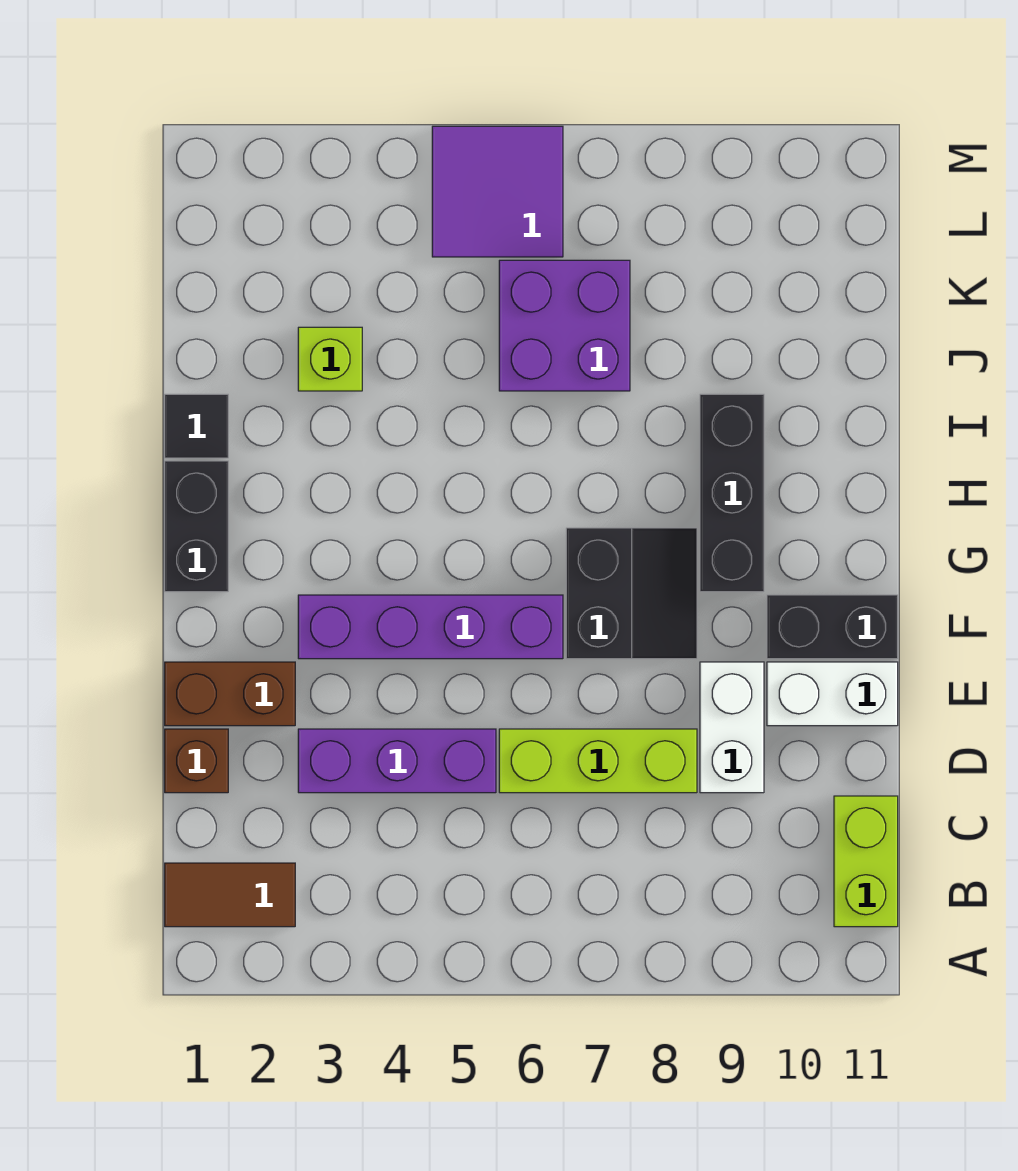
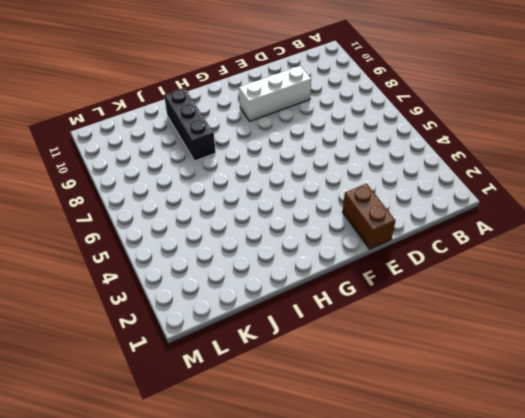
white brick D9:F9 level 1 -> white brick D9:E9 level 1
black brick I8:I10 level 1 -> black brick G9:I9 level 1
none -> brown tile B1:B2 level 1
none -> lime brick B11:C11 level 1
none -> brown brick D1 level 1

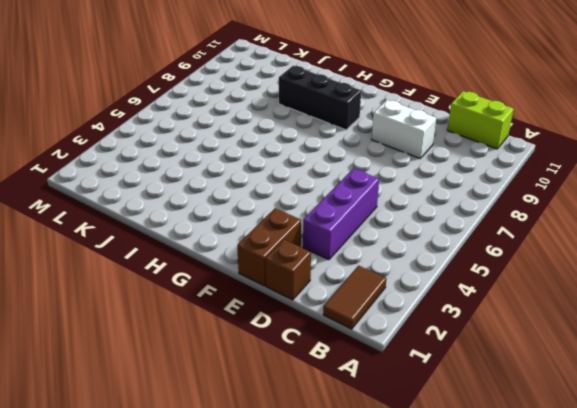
none -> lime brick D6:D8 level 1
none -> white brick E10:E11 level 1
none -> purple brick F3:F6 level 1

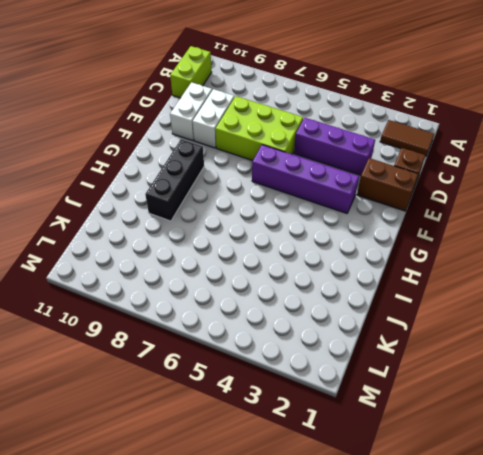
lime brick D6:E8 level 1 -> lime brick D6:D8 level 1
white brick D10:E10 level 1 -> white brick E10:E11 level 1
none -> black slope F7:G8 level 1 top 7
none -> black brick F10:F11 level 1
none -> black brick G1:H1 level 1

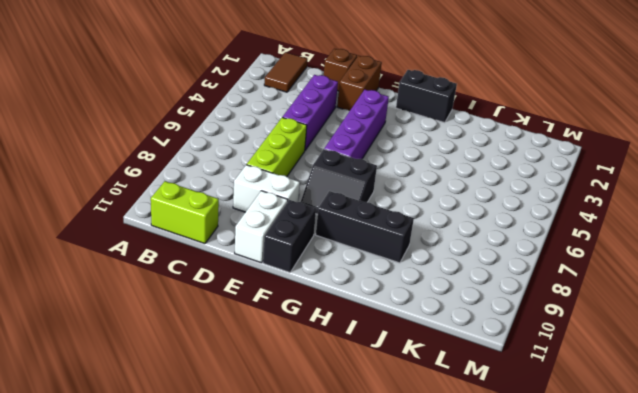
none -> black tile I1 level 1
none -> lime brick J3 level 1
none -> purple brick J6:K7 level 1

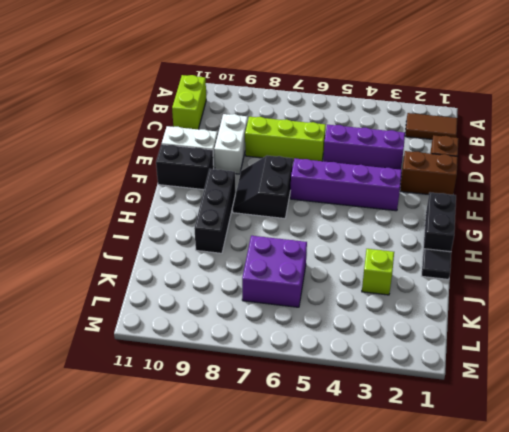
none -> purple tile L5:M6 level 1

